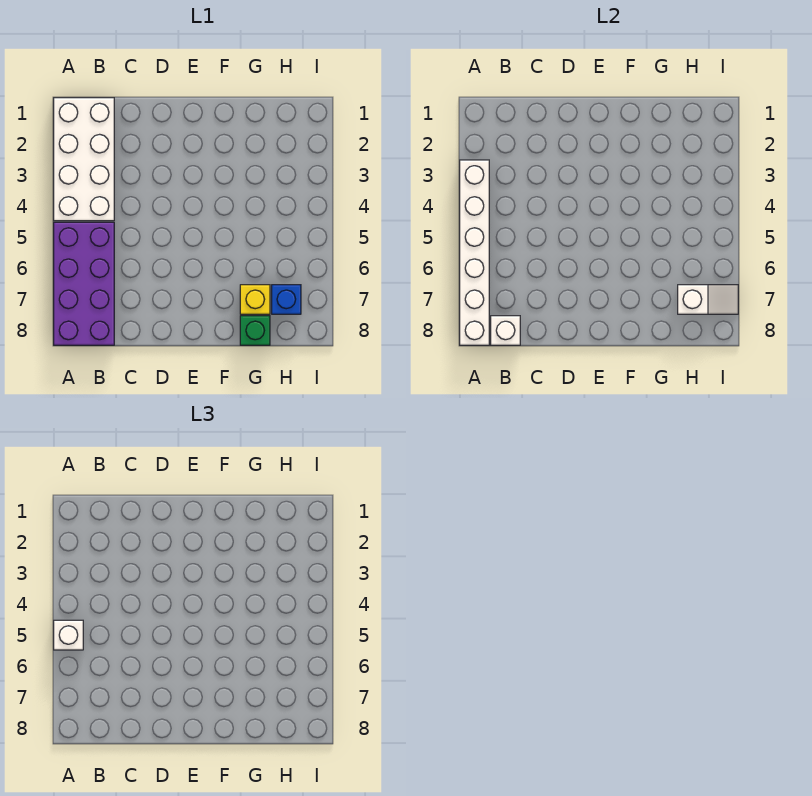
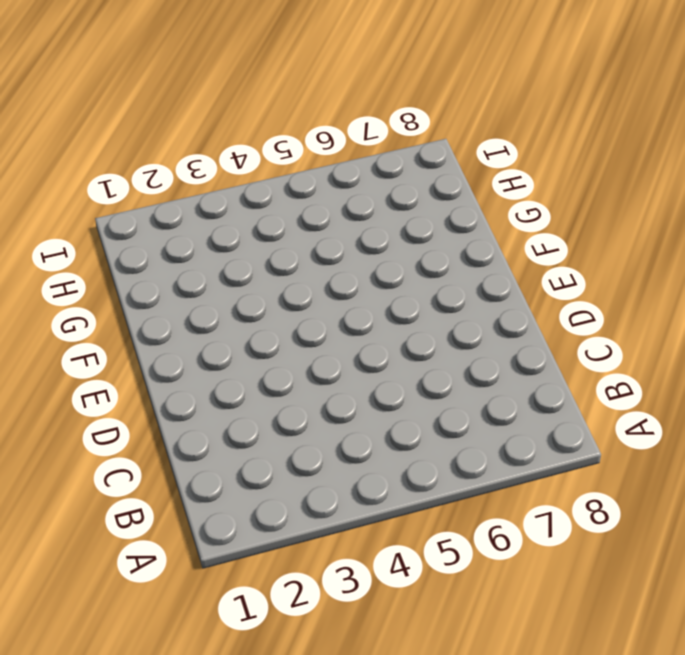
none -> white brick A1:B4 level 1
none -> purple brick A5:B8 level 1

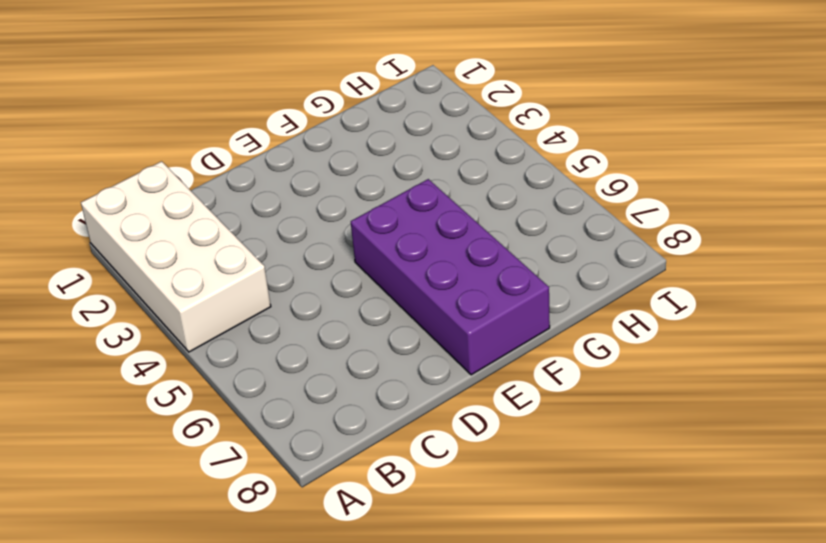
purple brick E5:F8 level 1 -> purple brick A5:B8 level 1
none -> yellow brick G7 level 1
none -> green brick G8 level 1

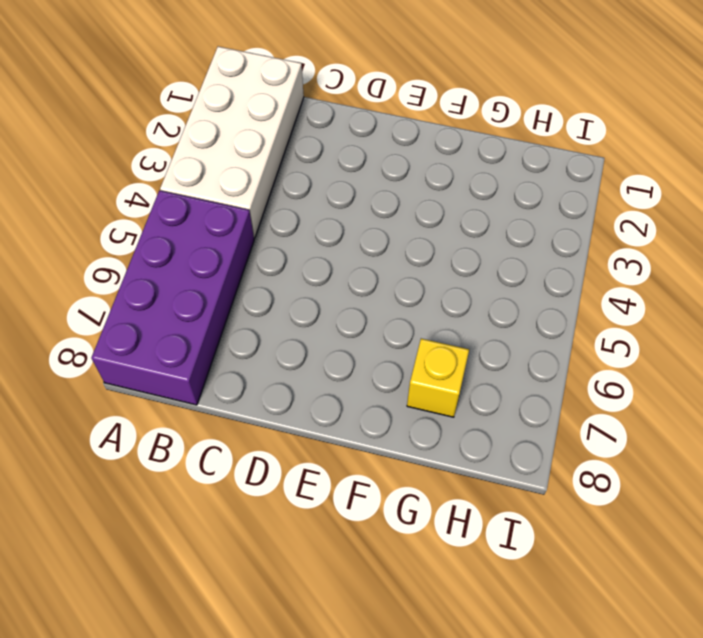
none -> green brick G8 level 1
none -> blue brick H7 level 1

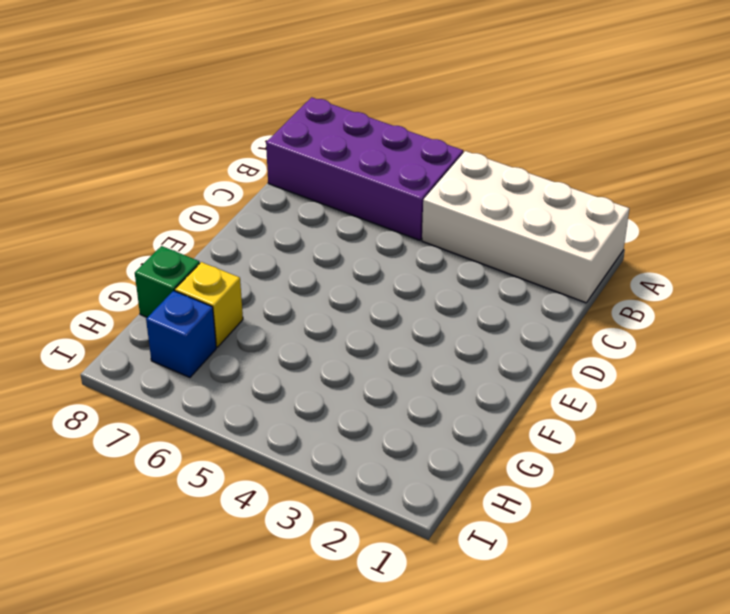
none -> white brick A3:A8 level 2
none -> white brick B8 level 2

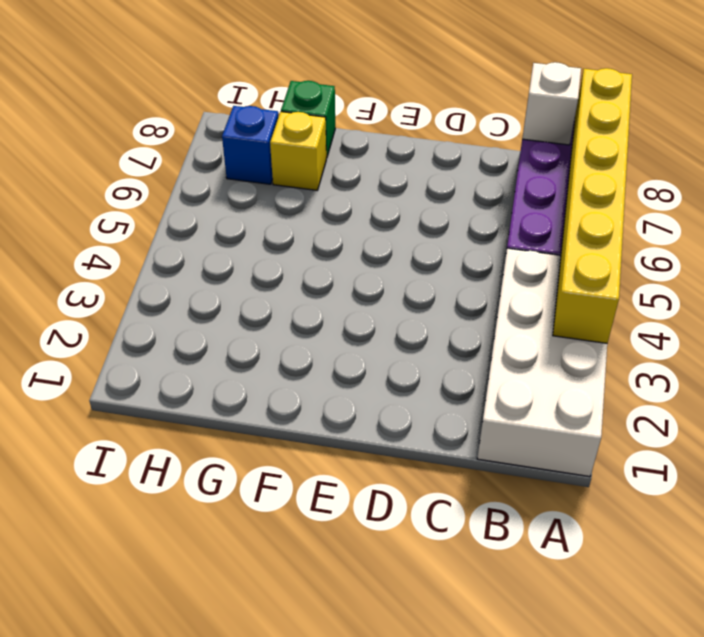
yellow brick A3:A8 level 2 -> white brick A3:A8 level 2
none -> white slope H7:I7 level 2 top H
none -> white brick A5 level 3

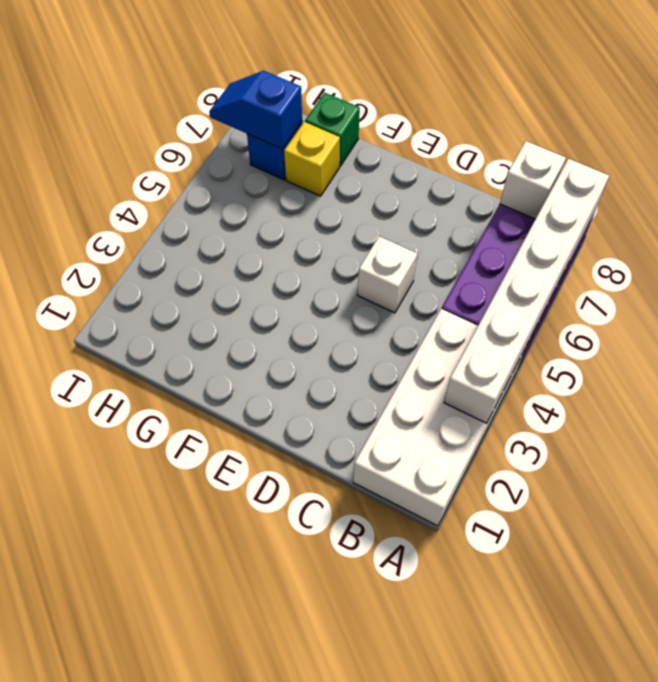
white brick D5 level 1 -> white brick A5 level 3
blue slope H7:I7 level 2 top H -> white slope H7:I7 level 2 top H

